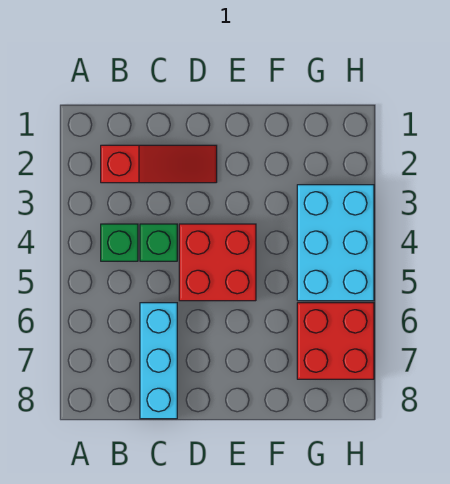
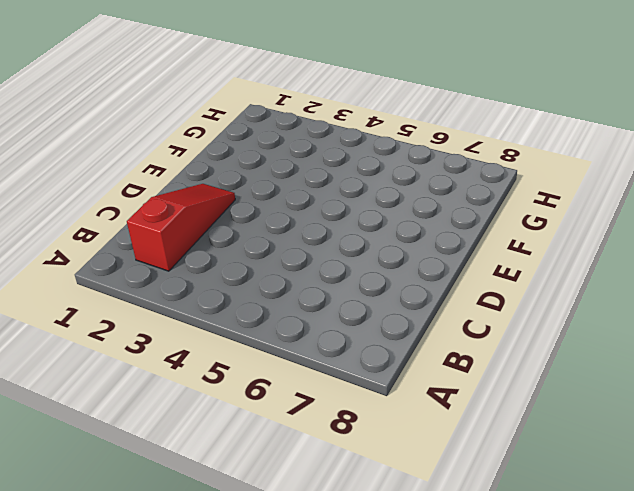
none -> green brick B4 level 1
none -> green brick C4 level 1

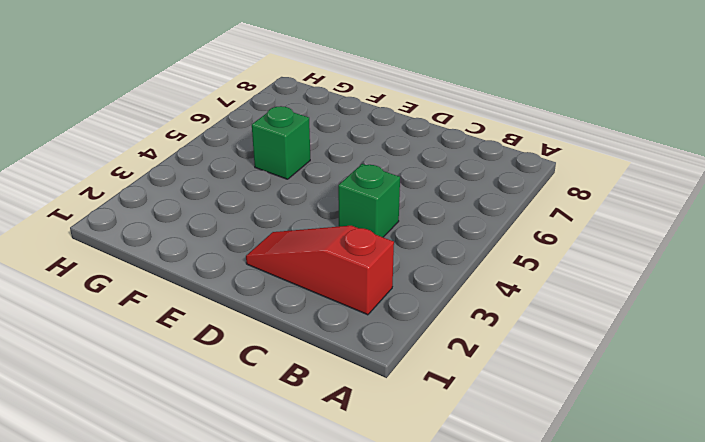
green brick F5 level 1 -> green brick B4 level 1
none -> cyan brick C6:C8 level 1
none -> red brick D4:E5 level 1

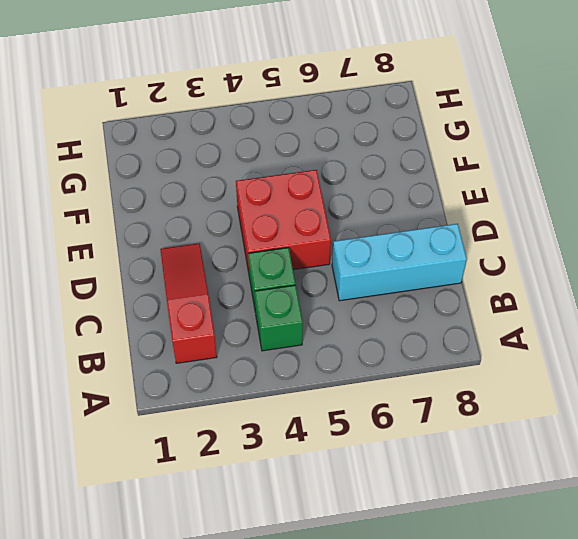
none -> cyan brick G3:H5 level 1
none -> red brick G6:H7 level 1

